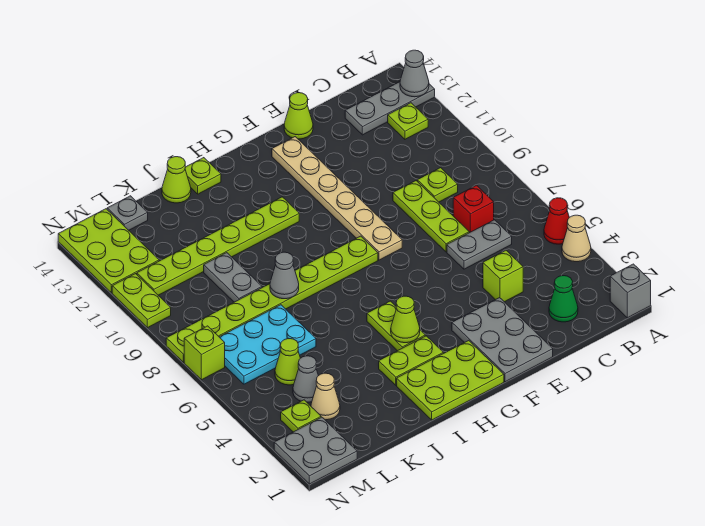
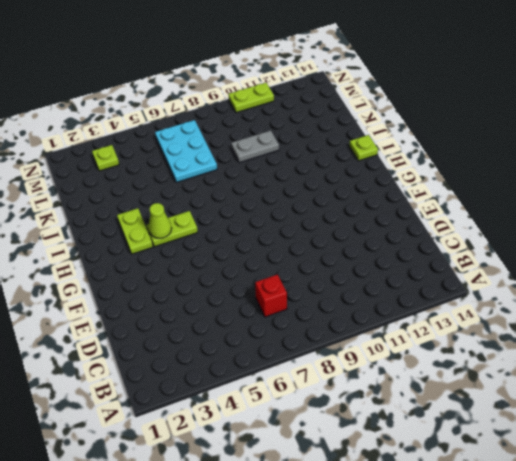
none -> grey brick A1 level 1
none -> tan cone A4 level 1
none -> red cone A5 level 1
none -> grey plate A13:C13 level 1

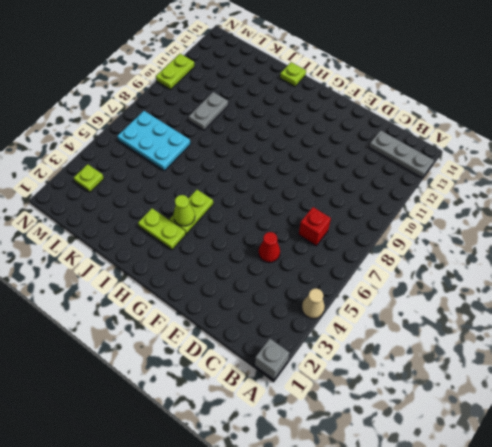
red cone D5 level 1 -> red cone A5 level 1
none -> lime plate B12 level 1
none -> green cone C2 level 1
none -> grey plate C6:D6 level 1
none -> lime plate C9 level 1

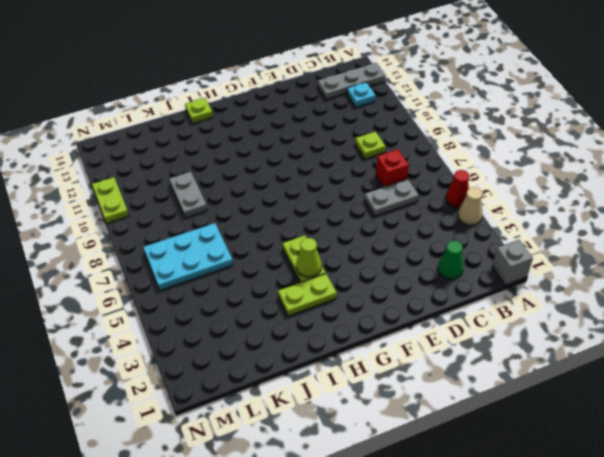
cyan plate B12 level 1 -> lime plate B12 level 1
none -> lime brick D4 level 1
none -> lime plate D7:D9 level 1
none -> grey plate E1:F3 level 1
none -> lime cone E14 level 1

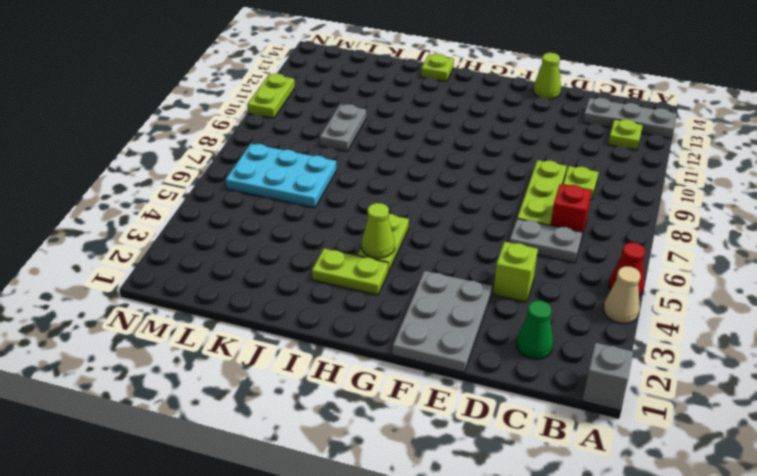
none -> tan plate F8:F13 level 1
none -> lime plate G1:I2 level 1
none -> lime plate G8:N8 level 1
none -> lime plate H11:M11 level 1

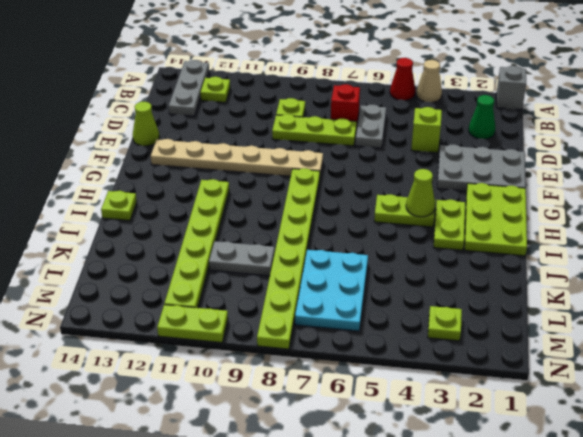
none -> lime cone J14 level 1
none -> tan cone L3 level 1
none -> grey cone L4 level 1
none -> lime cone L5 level 1

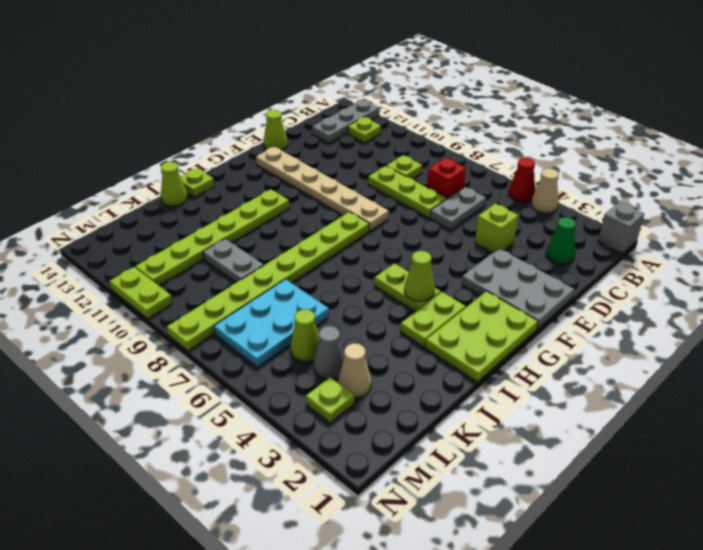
none -> grey plate L14 level 1
none -> grey plate M1:N2 level 1
none -> lime plate M12:N14 level 1
none -> lime brick N7 level 1

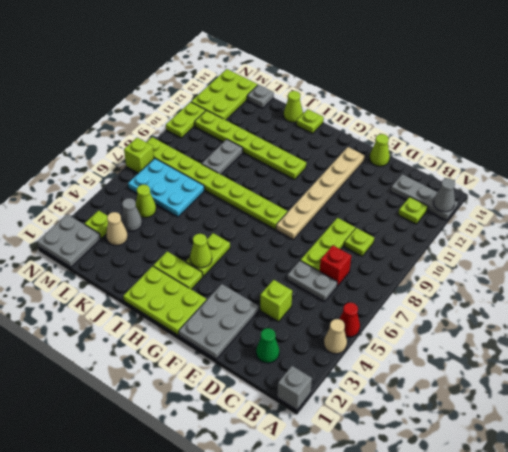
none -> grey cone J8 level 2

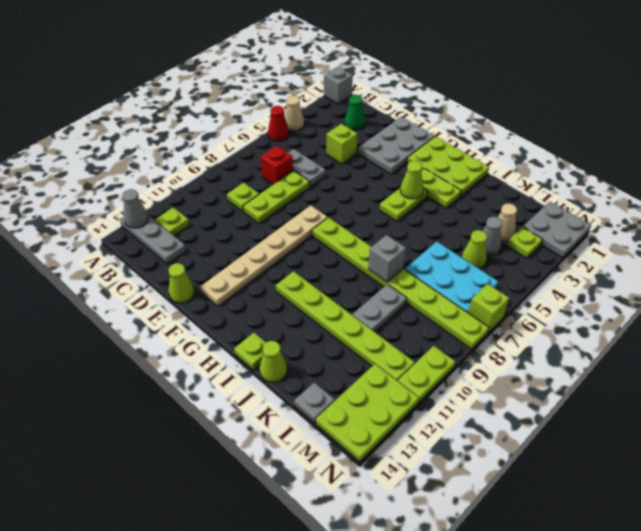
grey brick J8 level 2 -> grey cone J8 level 2

